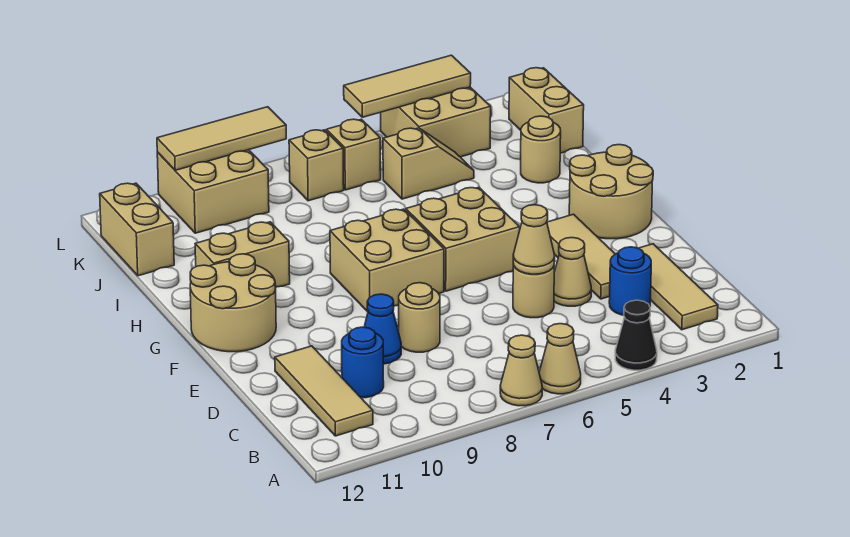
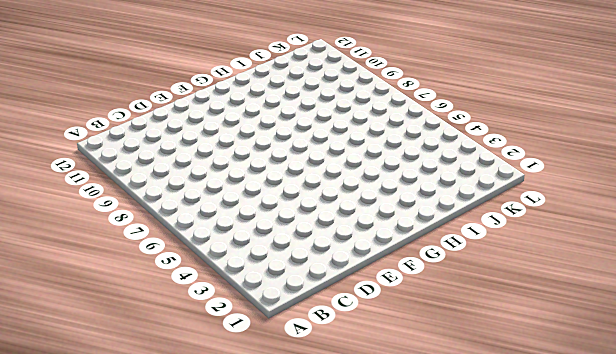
none -> black cone A4 level 1
none -> tan cone A6 level 1
none -> tan cone A7 level 1

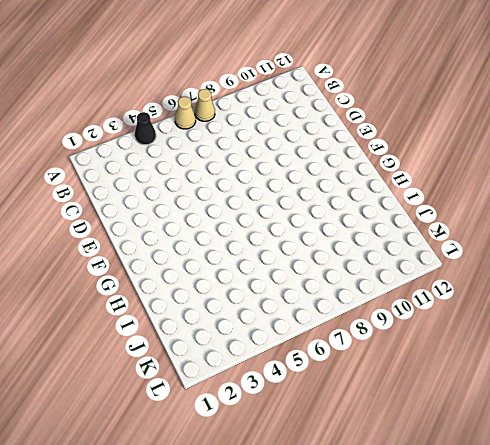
none -> tan tile B2:D2 level 1
none -> tan tile B11:D11 level 1
none -> blue round brick C3 level 1

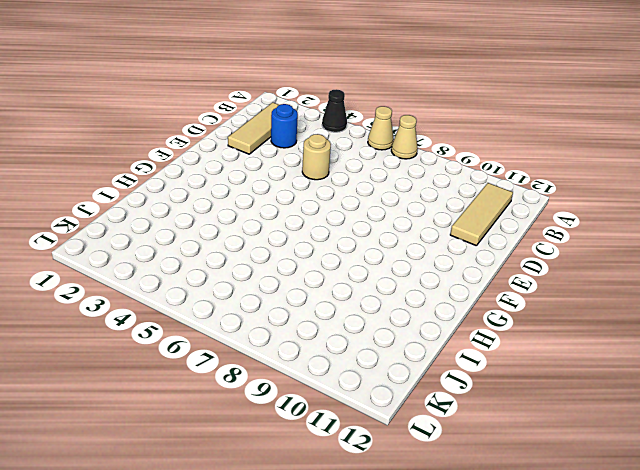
none -> blue round brick C10 level 1
none -> tan tile D3:F3 level 1
none -> tan cone D4 level 1

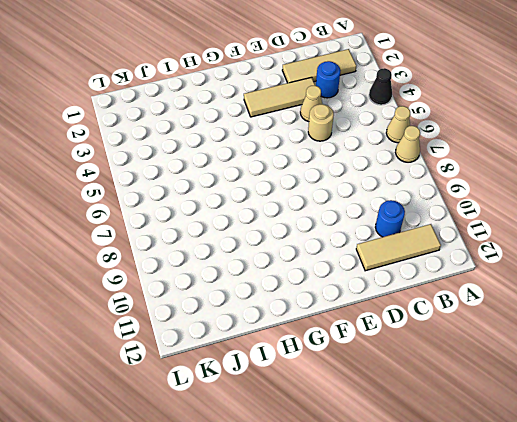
none -> tan round brick D8 level 1
none -> blue cone D9 level 1
none -> tan round brick F1:G2 level 1

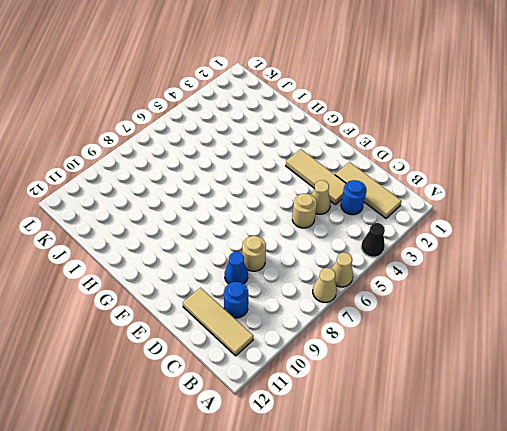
none -> tan round brick F1:G2 level 1
none -> tan brick F5:G6 level 1
none -> tan brick F7:G8 level 1

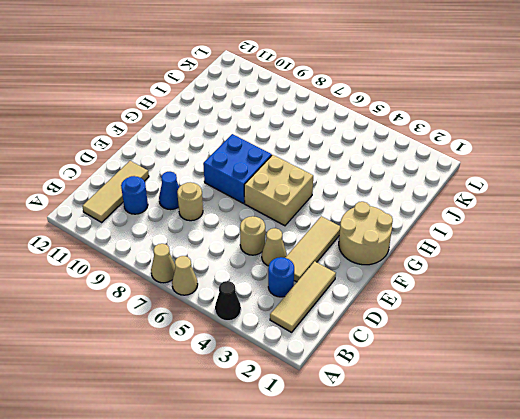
blue brick F7:G8 level 1 -> tan brick F7:G8 level 1
none -> tan round brick F11:G12 level 1
none -> tan brick H10:H11 level 1
none -> tan round brick I2 level 1

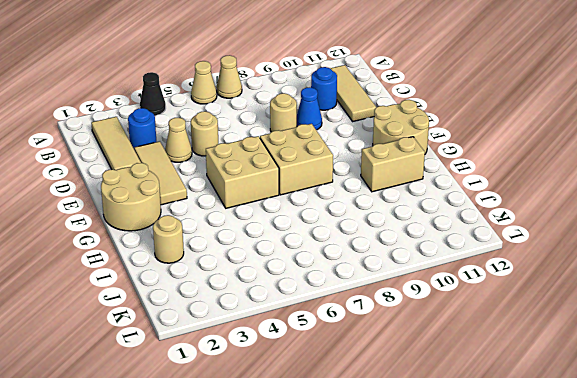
none -> tan brick J1:K1 level 1
none -> tan slope J4:J5 level 1 top 5
none -> tan brick J12:K12 level 1

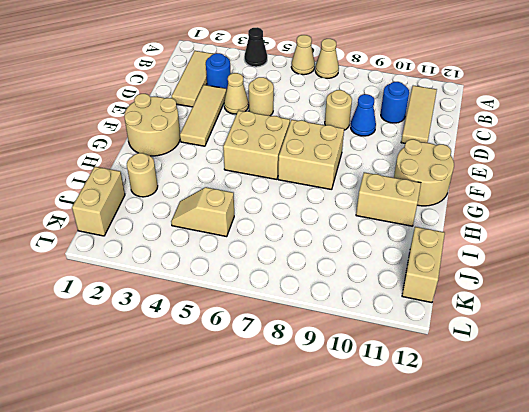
none -> tan brick K3:L4 level 1
none -> tan brick K6 level 1
none -> tan brick K7 level 1

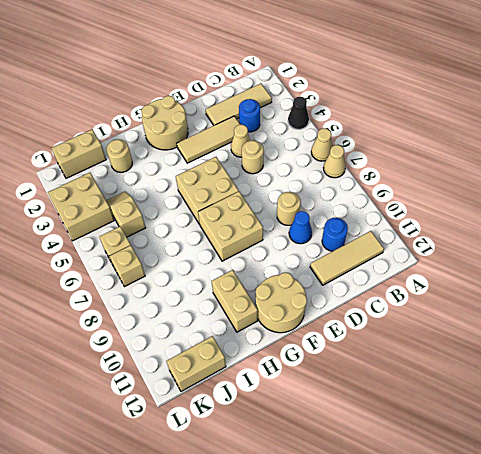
none -> tan brick K9:L10 level 1
none -> tan cone D5 level 2
none -> tan tile L3:L5 level 2

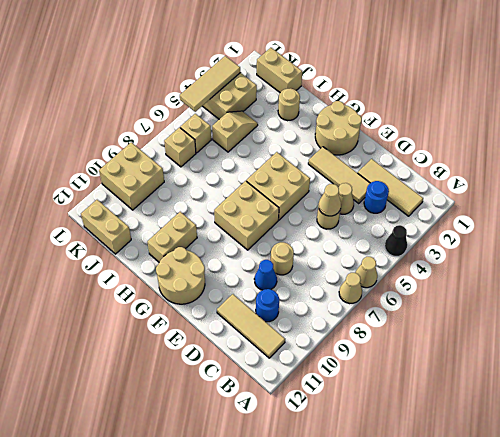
none -> tan tile L8:L10 level 2

